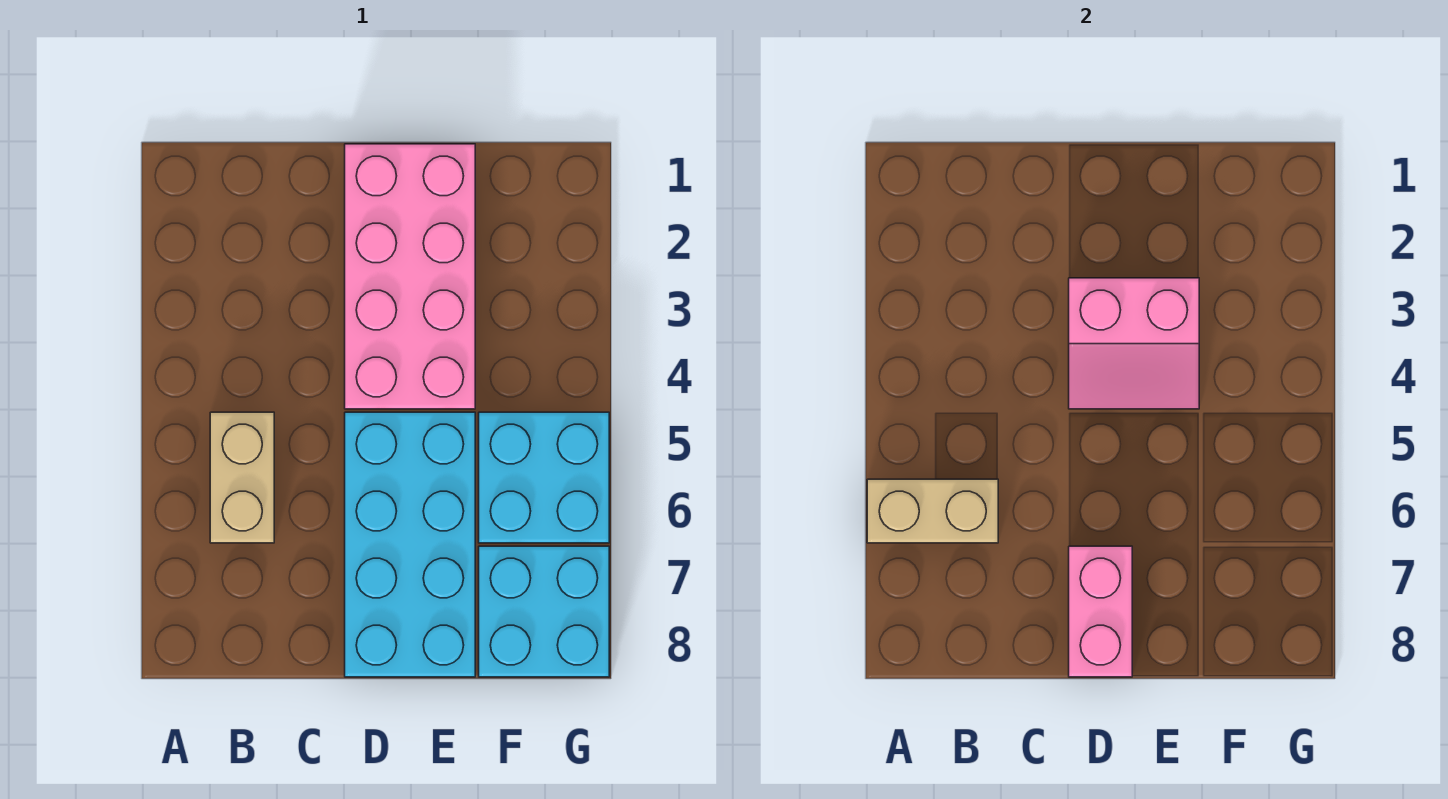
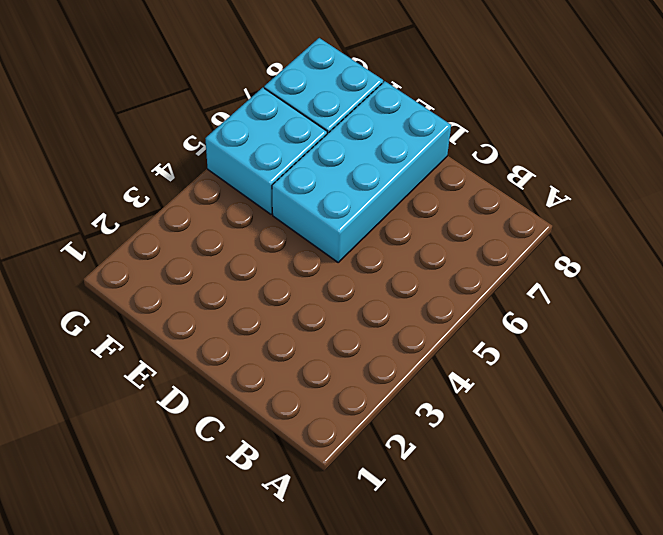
none -> tan brick B5:B6 level 1
none -> pink brick D1:E4 level 1

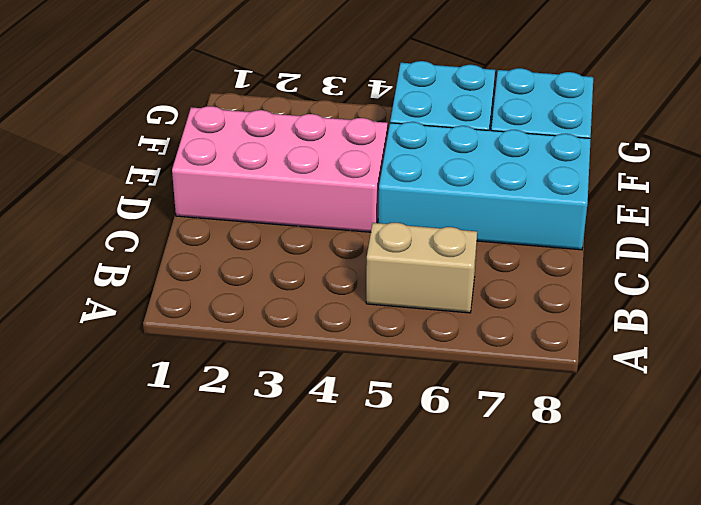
none -> tan brick A6:B6 level 2
none -> pink slope D3:E4 level 2 top 3

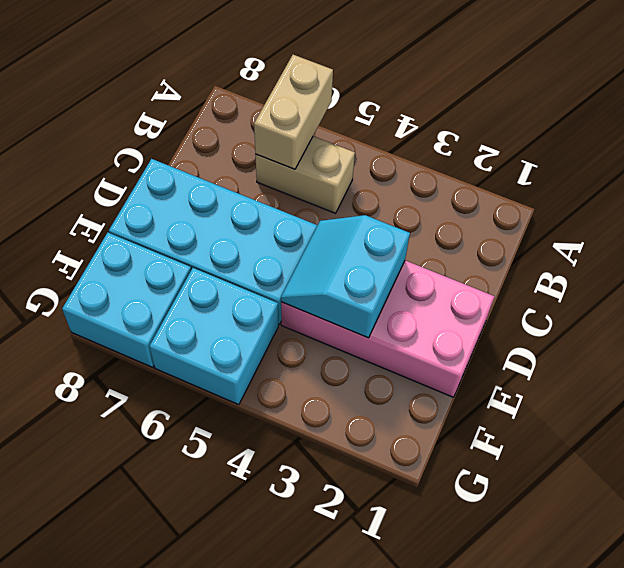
cyan slope D3:E4 level 2 top 3 -> pink slope D3:E4 level 2 top 3
none -> pink brick D7:D8 level 2

